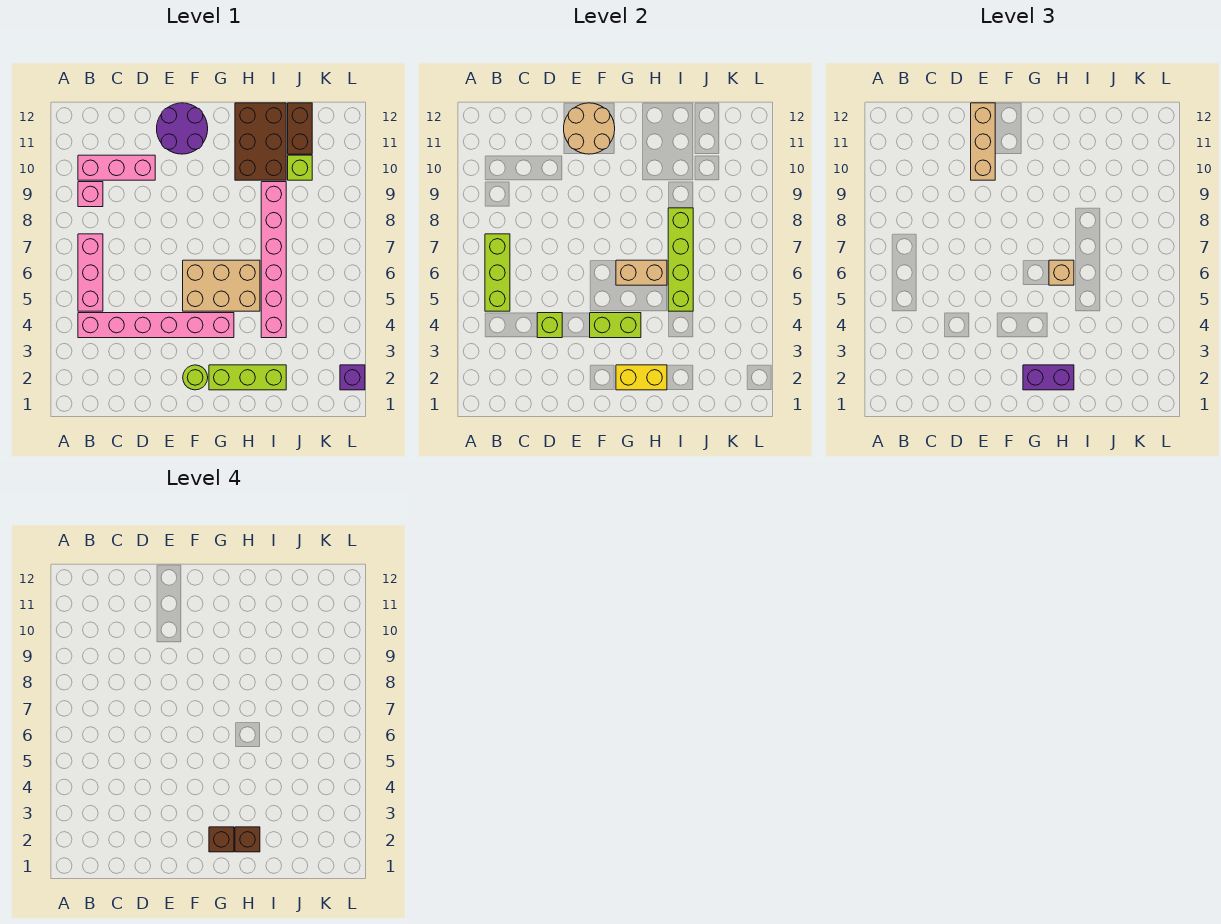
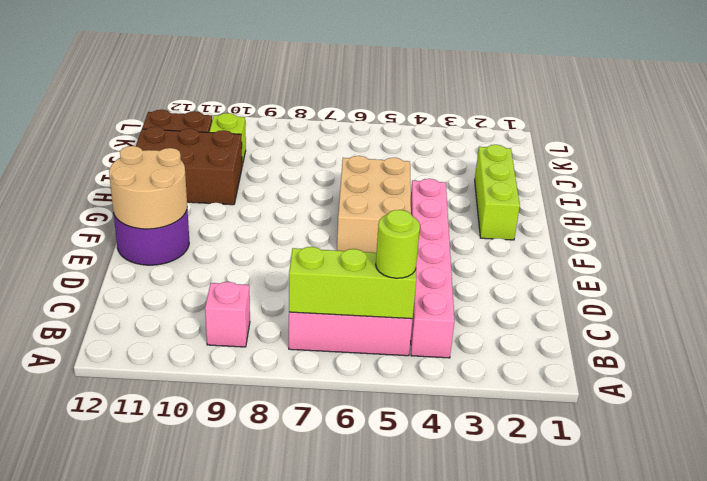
lime round brick B5 level 3 -> lime round brick F2 level 1
none -> pink brick B10:D10 level 1
none -> pink brick I4:I9 level 1
none -> purple brick L2 level 1

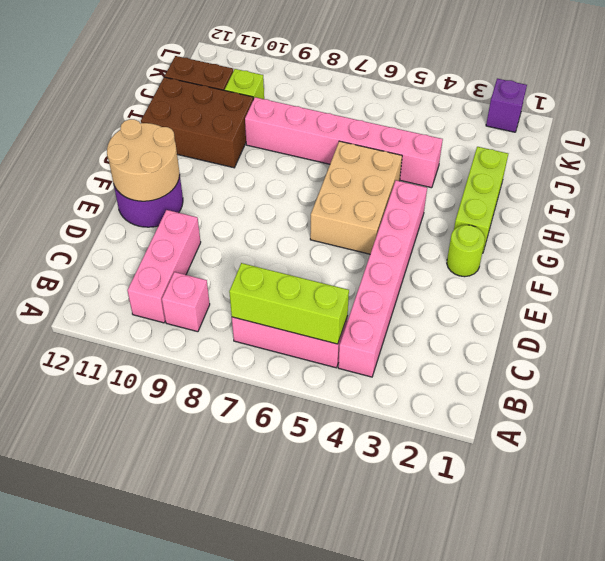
none -> lime brick D4 level 2
none -> lime brick F4:G4 level 2
none -> yellow brick G2:H2 level 2

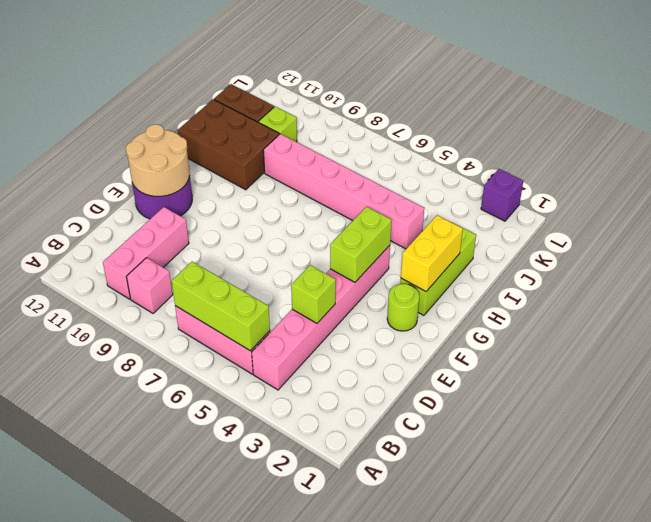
none -> tan brick F5:H6 level 1
none -> tan brick G6:H6 level 2
none -> lime brick I5:I8 level 2

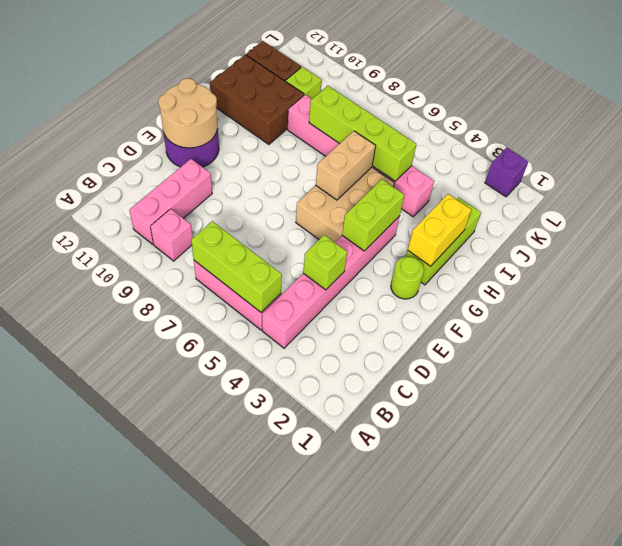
none -> tan brick E10:E12 level 3
none -> purple brick G2:H2 level 3
none -> tan brick H6 level 3

